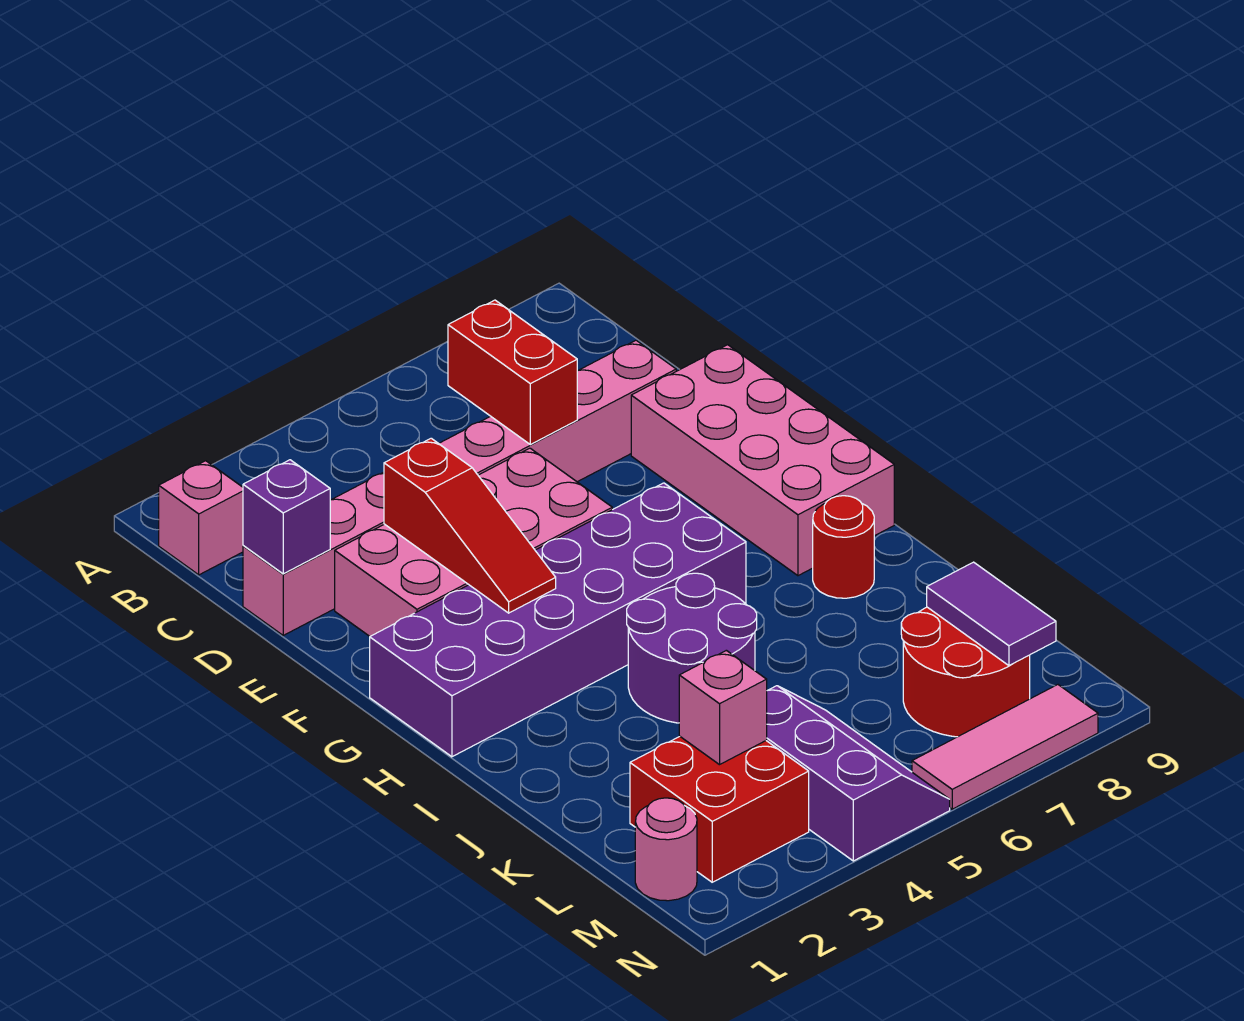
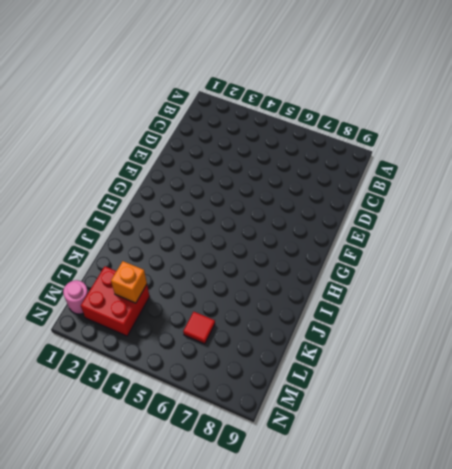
orange brick L3 level 2 -> pink brick L3 level 2
red tile L6 level 1 -> none
none -> pink brick B1 level 1
none -> pink brick D1:D8 level 1
none -> pink brick E2:F5 level 1

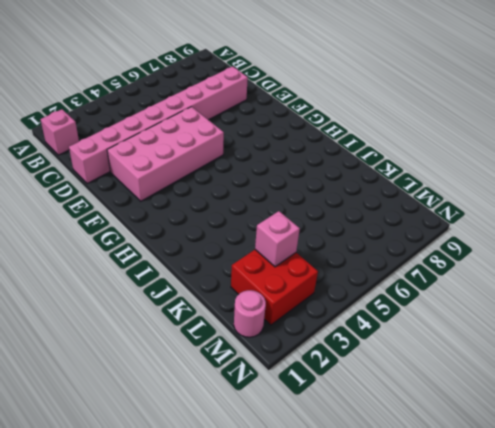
none -> pink brick E8:H9 level 1
none -> purple brick G1:H6 level 1
none -> purple round brick I4:J5 level 1

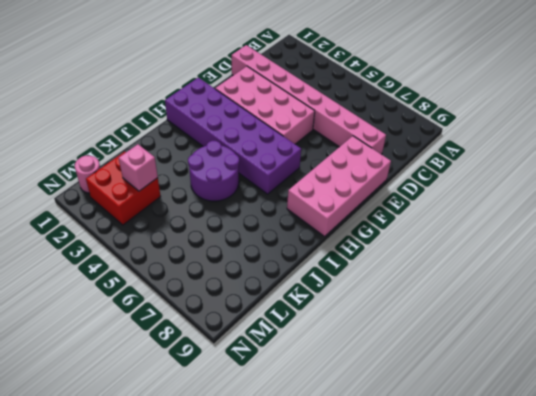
none -> pink brick B1 level 1
none -> red round brick I8 level 1
none -> purple slope L4:N5 level 1 top 4

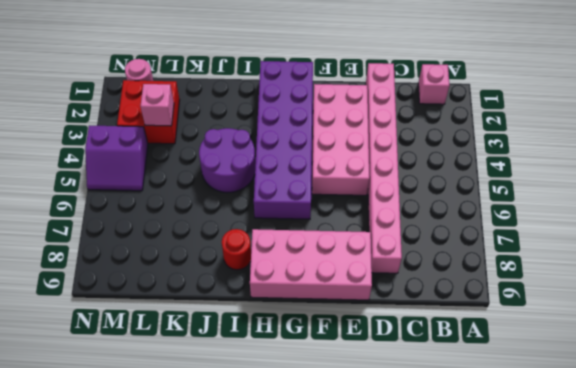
purple slope M4:N5 level 1 top 4 -> purple slope L4:N5 level 1 top 4
none -> red round brick L7:M8 level 1
none -> pink tile N6:N8 level 1
none -> red brick C6:D6 level 2

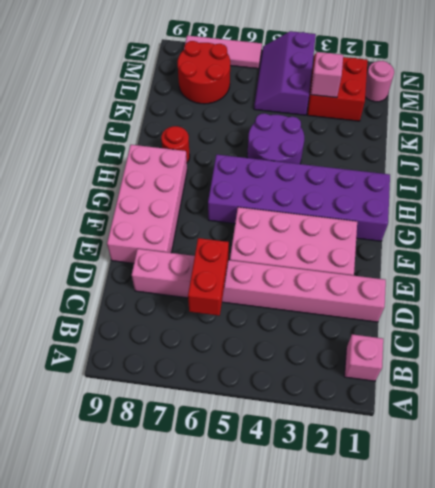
none -> purple brick D1 level 2
none -> red slope E3:G3 level 2 top E
none -> purple tile L8:M8 level 2

